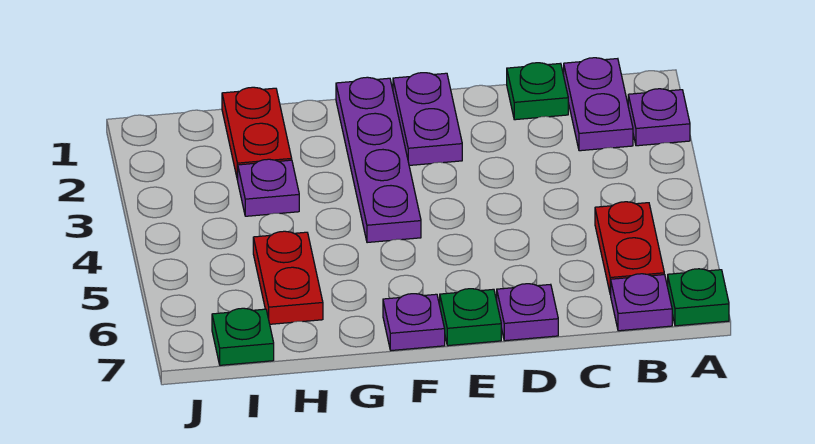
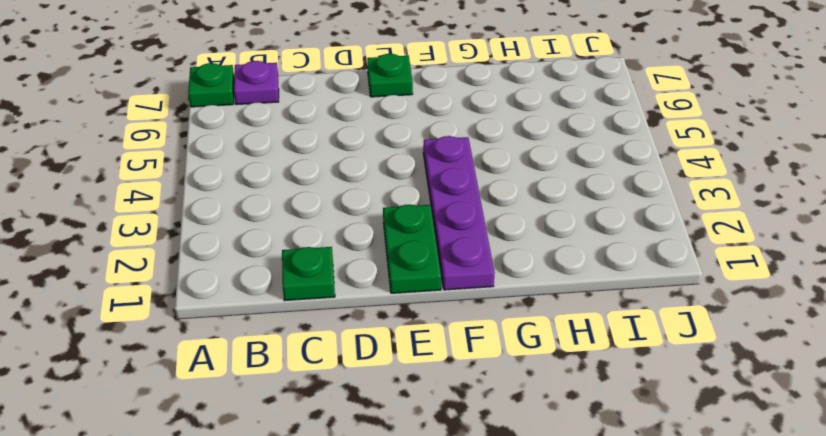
green plate E1:E2 level 1 -> purple plate E1:E2 level 1
none -> purple plate A2 level 1
none -> purple plate B1:B2 level 1
none -> red plate B5:B6 level 1

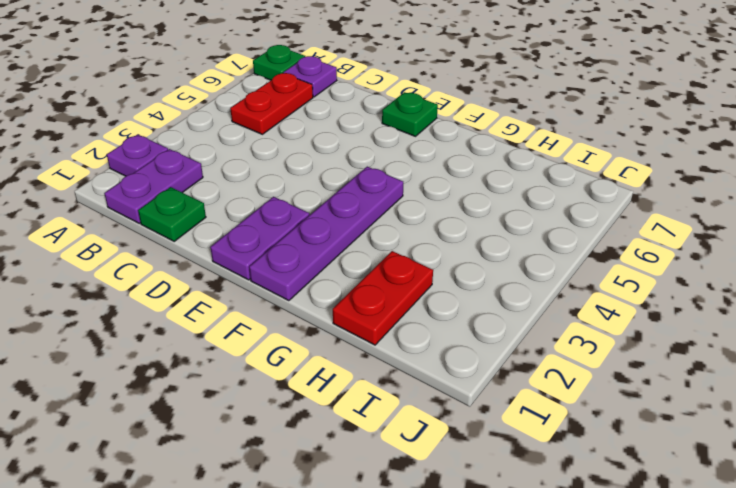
none -> purple plate D7 level 1
none -> purple plate F7 level 1
none -> purple plate H3 level 1

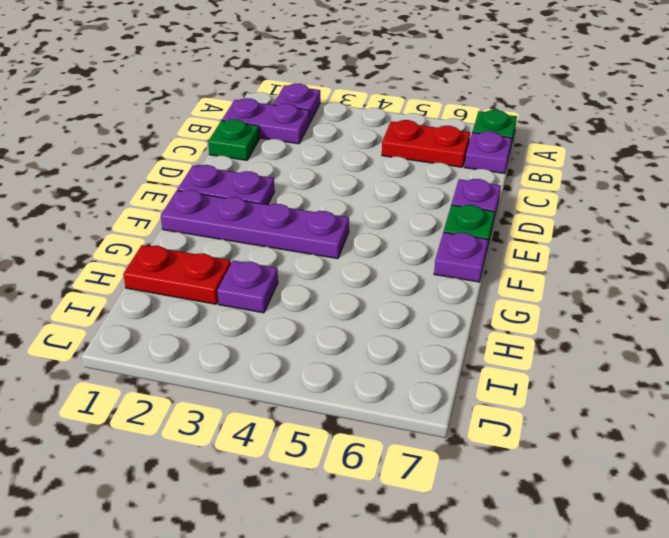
none -> red plate H5:H6 level 1
none -> green plate I7 level 1

